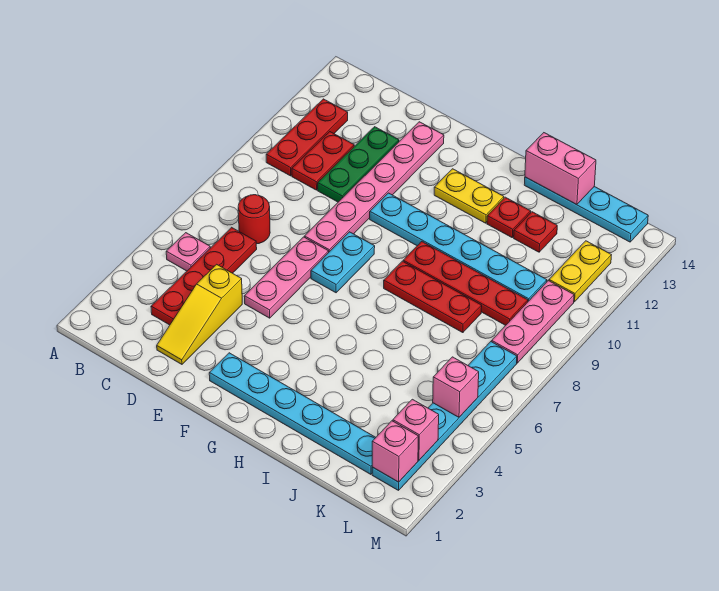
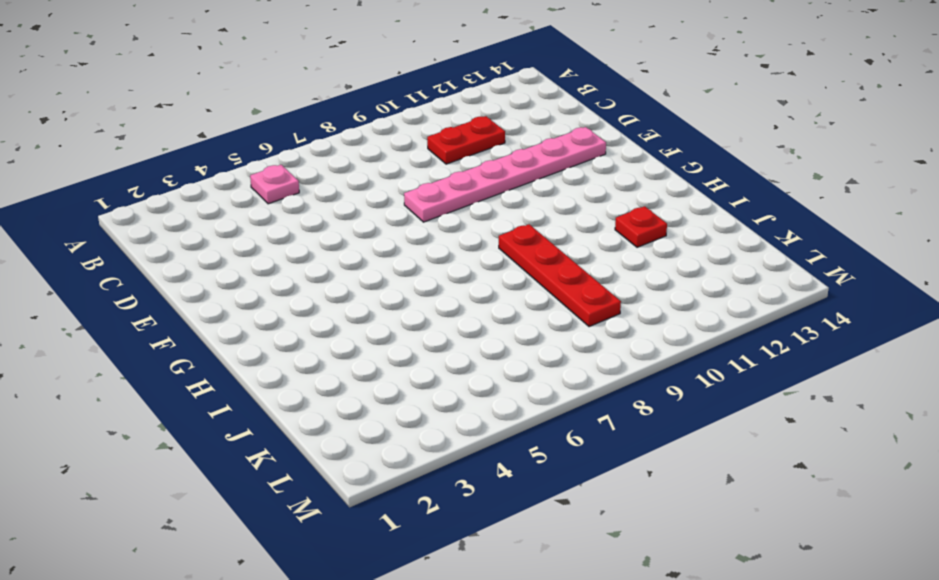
none -> red plate B10:B12 level 1
none -> red plate C3:C6 level 1
none -> red round brick C7 level 1

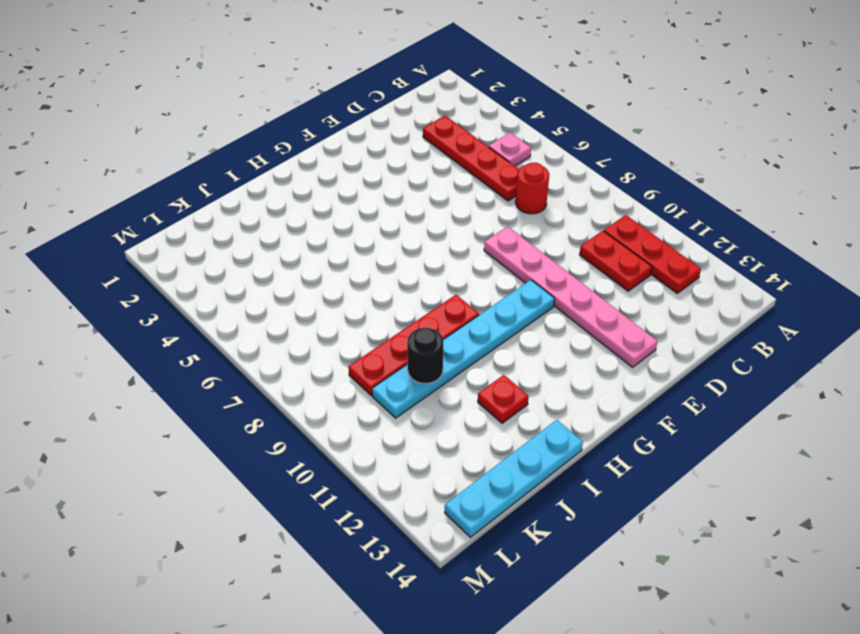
black round brick J10 level 2 -> none
none -> yellow slope D2:D4 level 1 top 4
none -> green plate D10:D12 level 1
none -> pink plate E5:E7 level 1

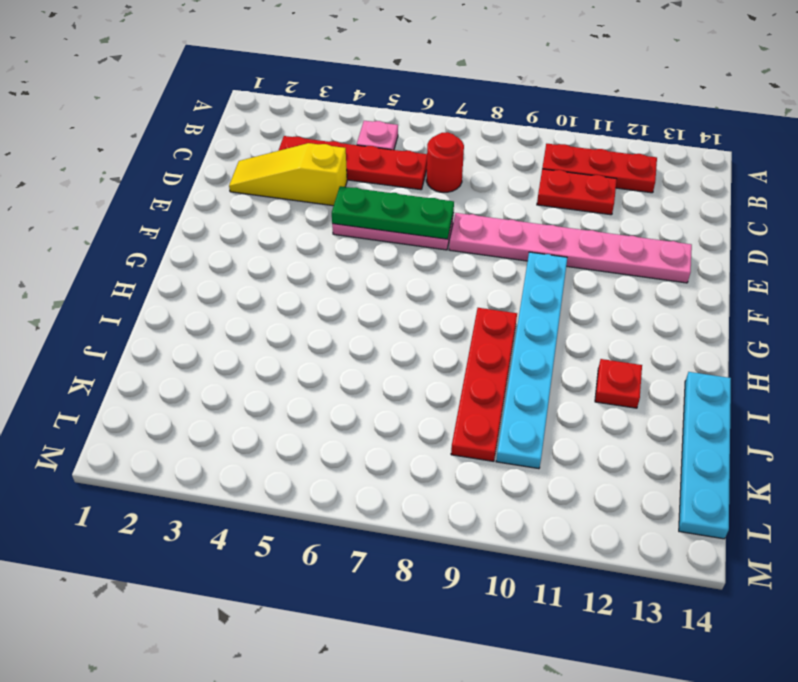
green plate E5:E7 level 2 -> green plate D10:D12 level 1
none -> cyan plate F2:K2 level 1
none -> cyan plate F7:F8 level 1
none -> yellow plate G12:H12 level 1

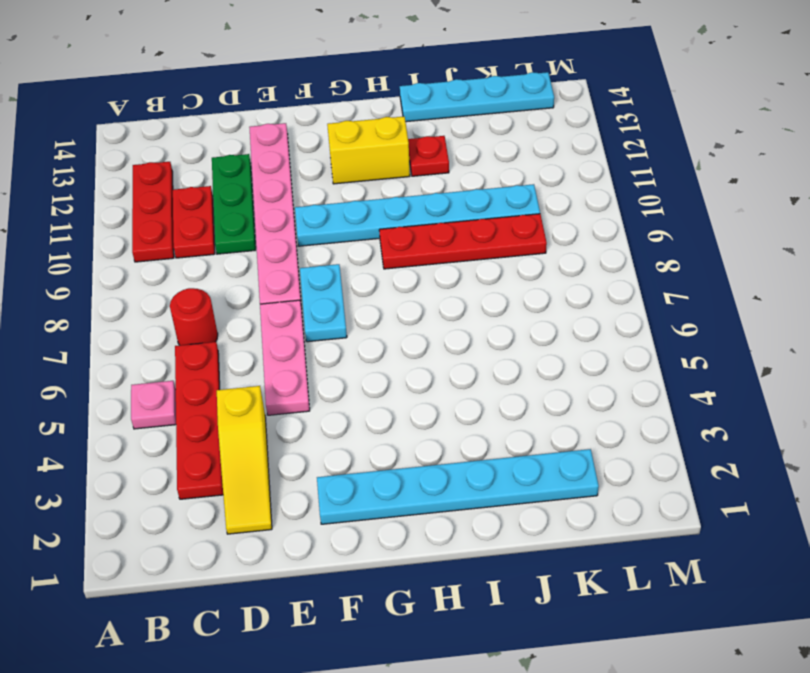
yellow brick G12:H12 level 1 -> yellow plate G12:H12 level 1
none -> red plate H8:J8 level 1
none -> red plate J12 level 1
none -> cyan plate L2:L7 level 1

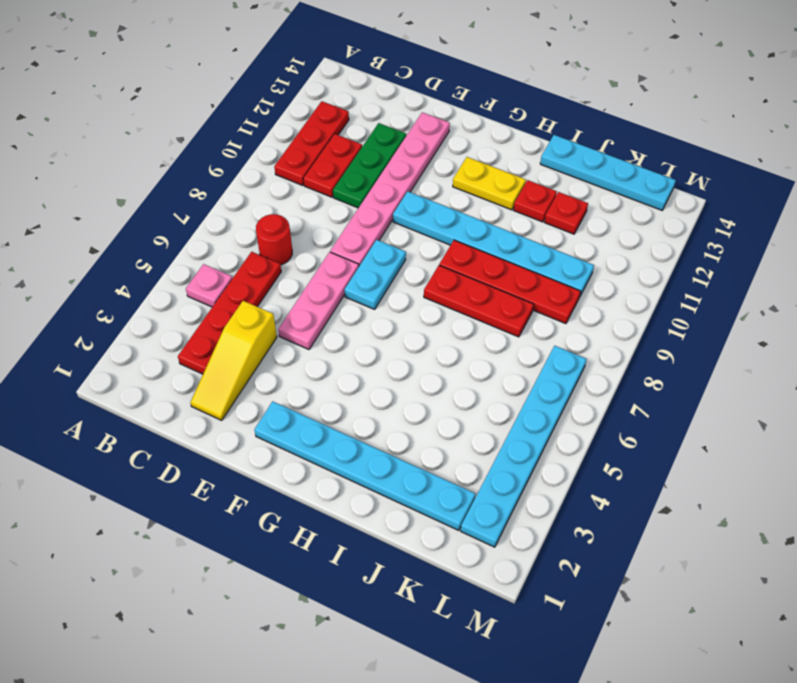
none -> pink plate L8:L10 level 1
none -> yellow plate L11:L12 level 1
none -> pink brick I14:J14 level 2

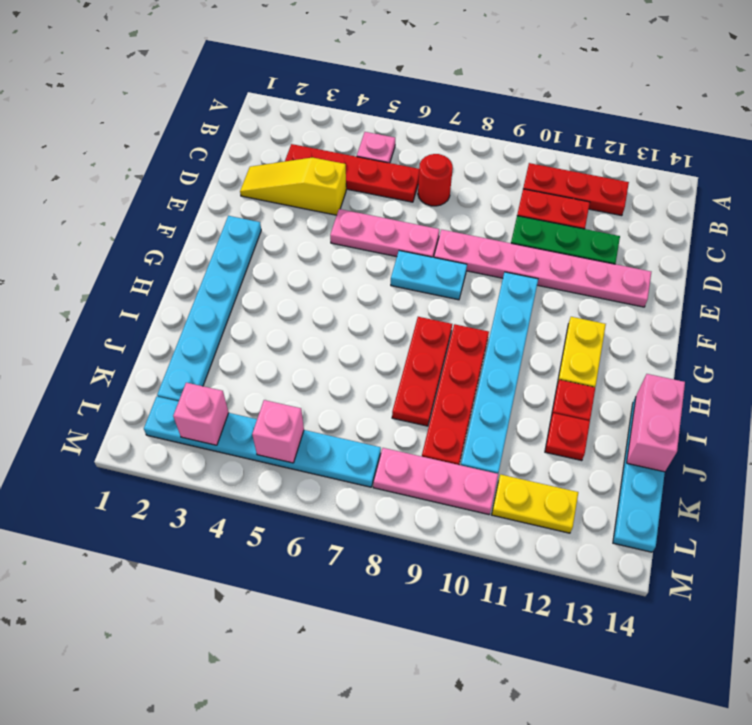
none -> pink brick L2 level 2

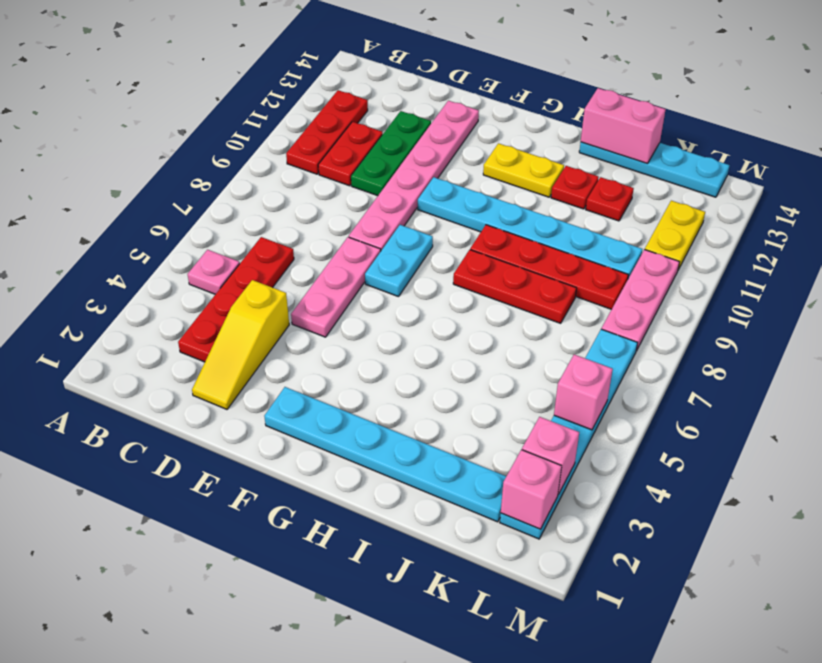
none -> red round brick C7 level 1

